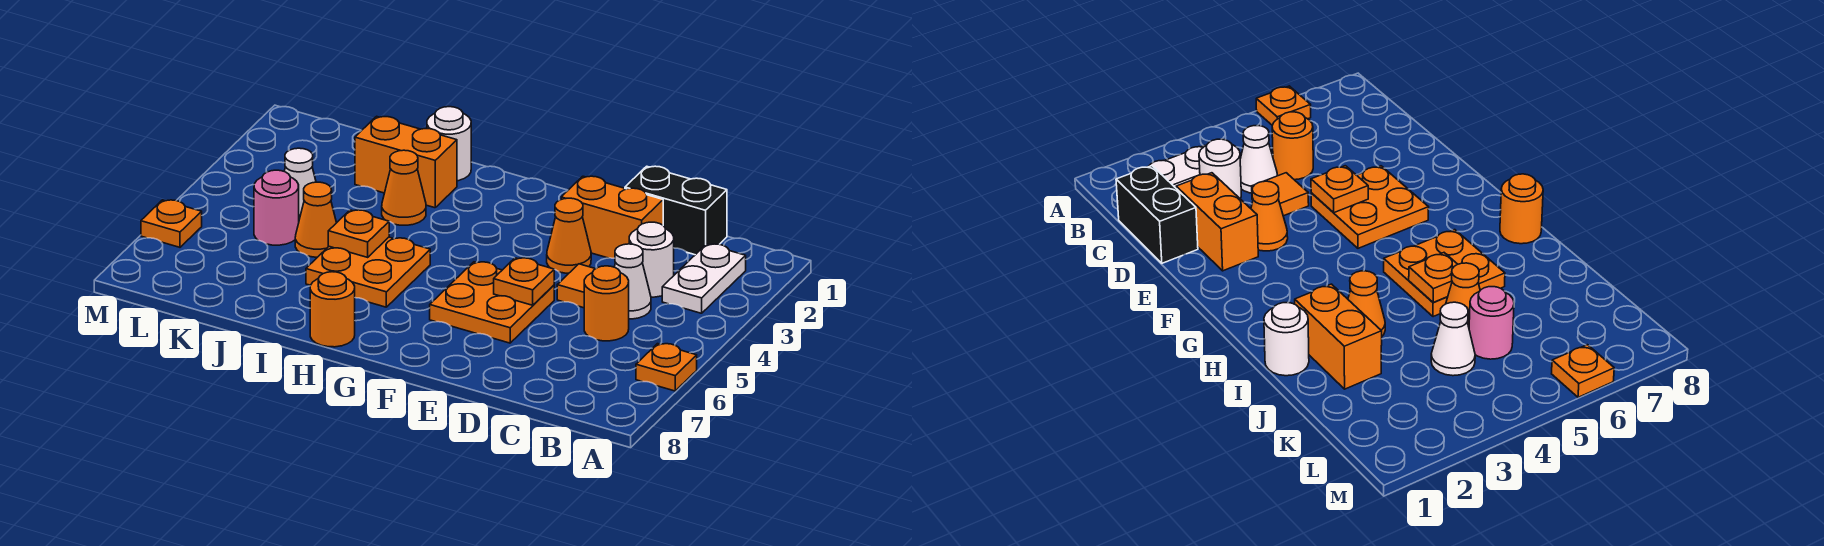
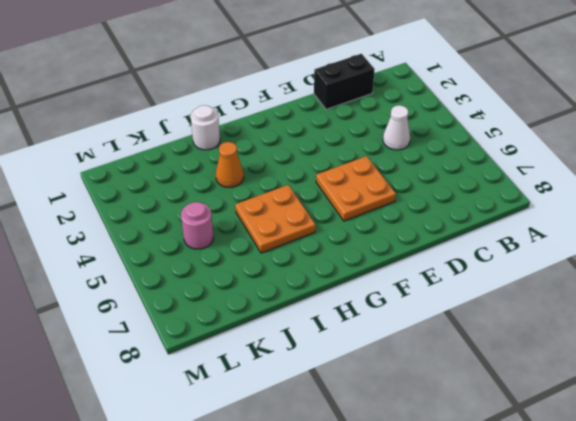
none -> orange plate A6 level 1
none -> white plate B2:B3 level 1
none -> white round brick C3 level 1

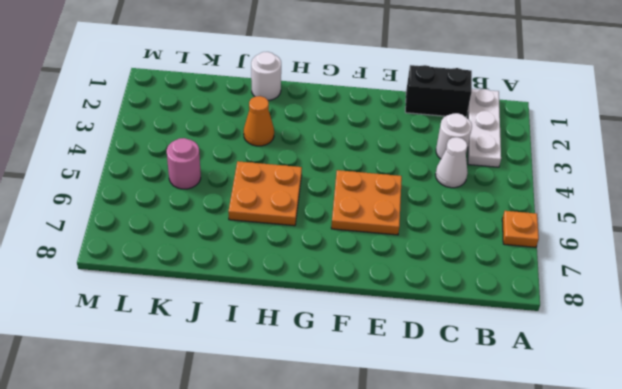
white plate B1:B3 level 1 -> white plate B2:B3 level 1
none -> orange round brick C5 level 1
none -> orange brick D2:E2 level 1
none -> orange tile D4 level 1

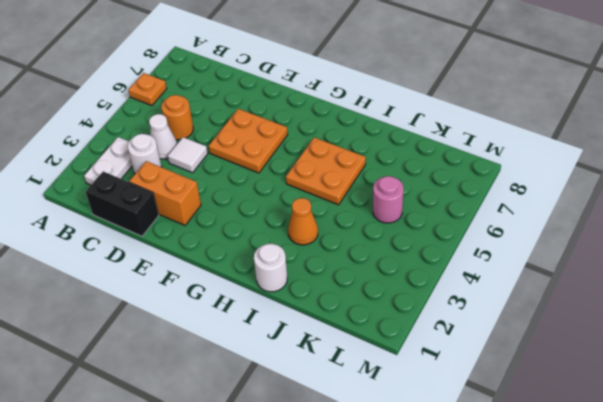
white tile D4 level 1 -> orange tile D4 level 1
none -> orange cone E3 level 1
none -> orange round brick H8 level 1
none -> orange brick I2:J2 level 1

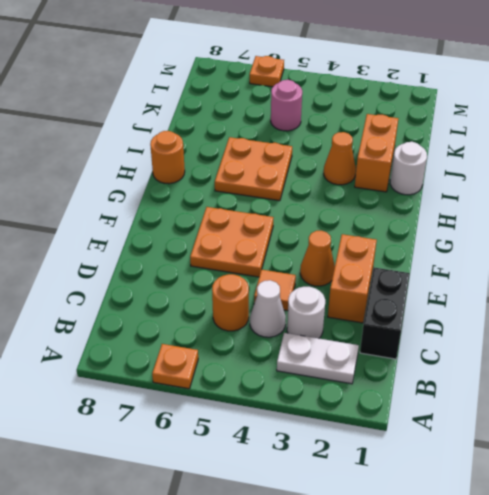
none -> orange cone J5 level 1
none -> white cone K4 level 1
none -> orange plate E5 level 2

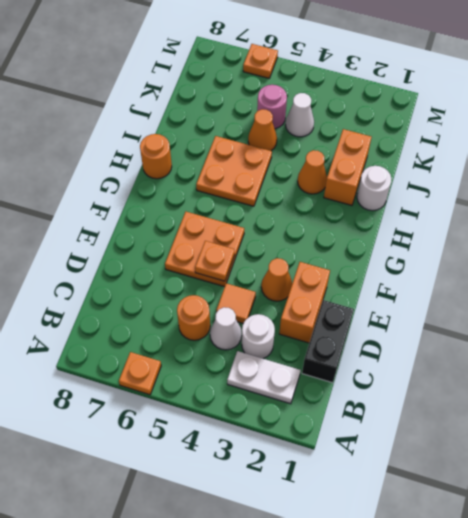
none -> orange plate I5 level 2

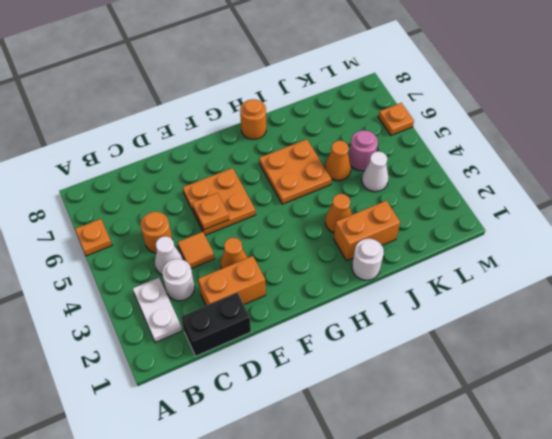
none -> orange plate I5 level 2

